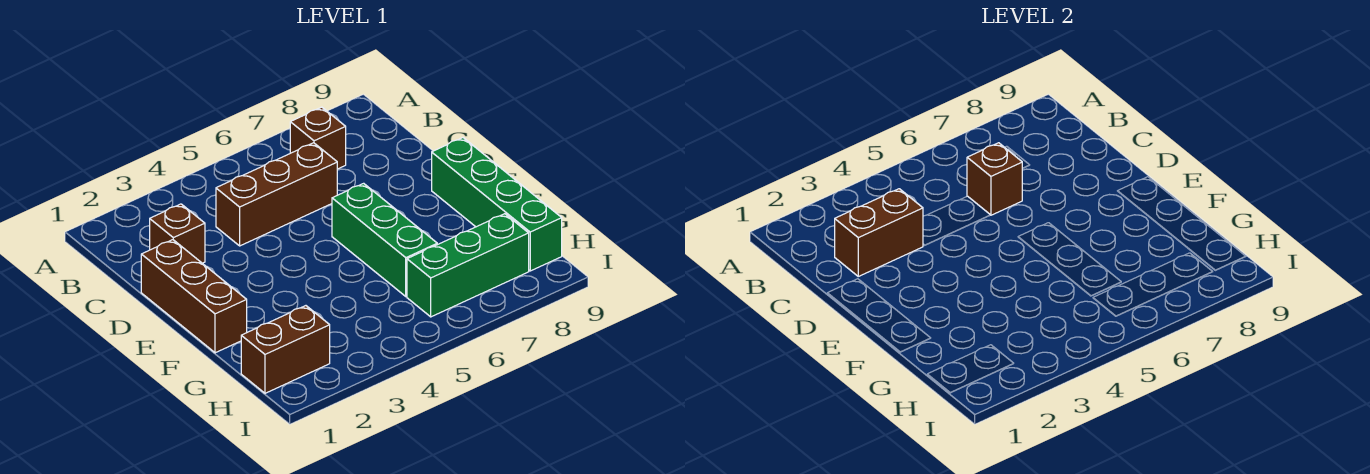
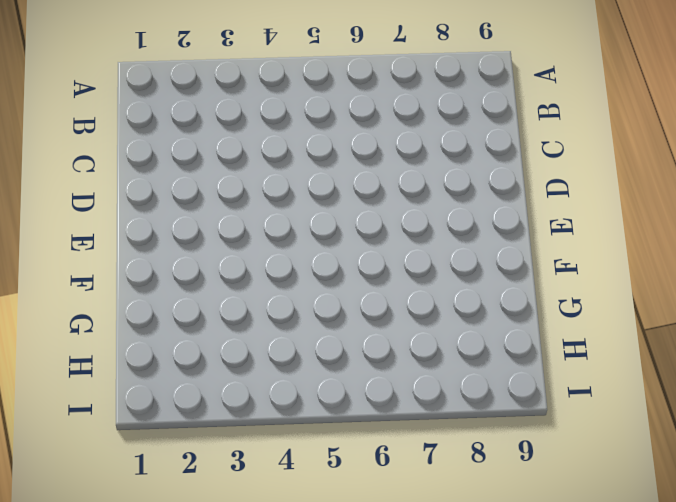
none -> brown brick B7 level 1
none -> brown brick C2 level 1

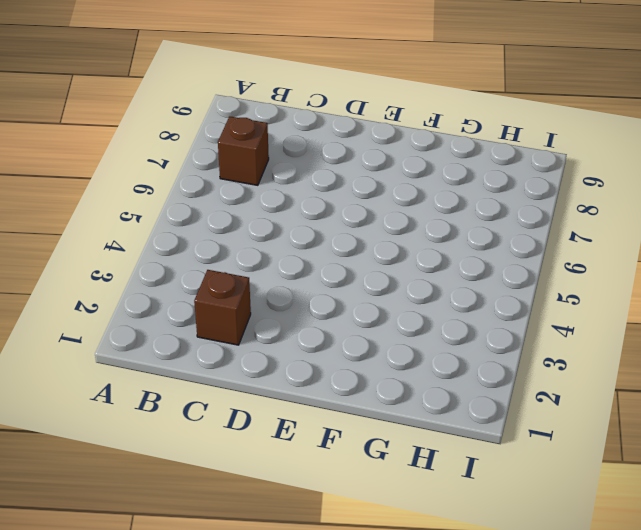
none -> brown brick C4:C6 level 1
none -> brown brick D1:F1 level 1

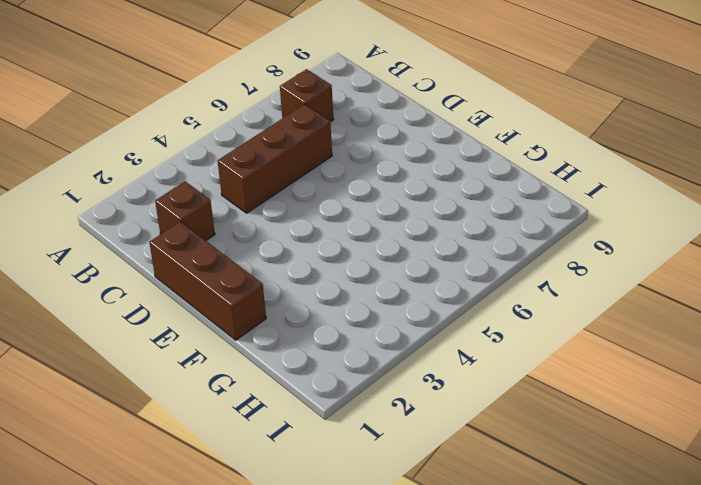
none -> green brick E6:G6 level 1
none -> green brick E9:H9 level 1

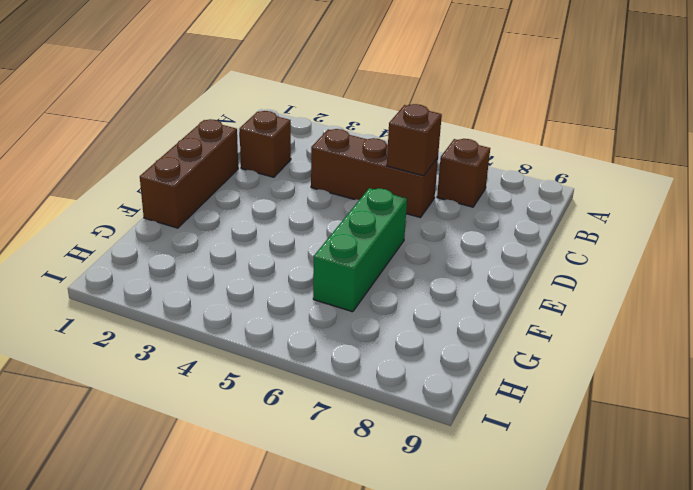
none -> green brick E9:H9 level 1
none -> brown brick H1:H2 level 1

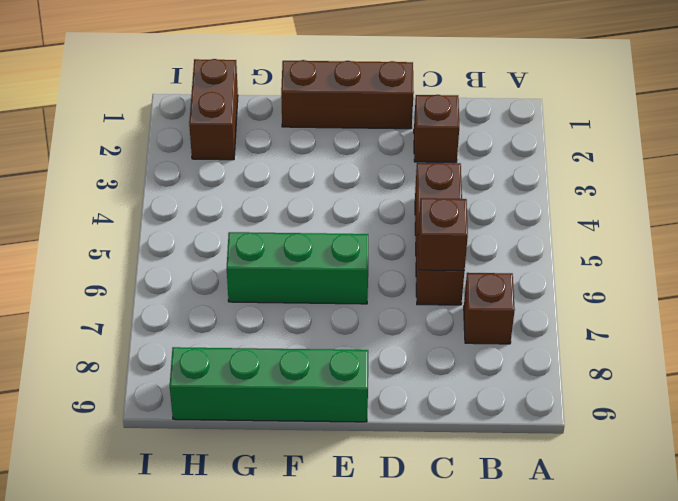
none -> green brick H6:H8 level 1
none -> brown brick C2:C3 level 2

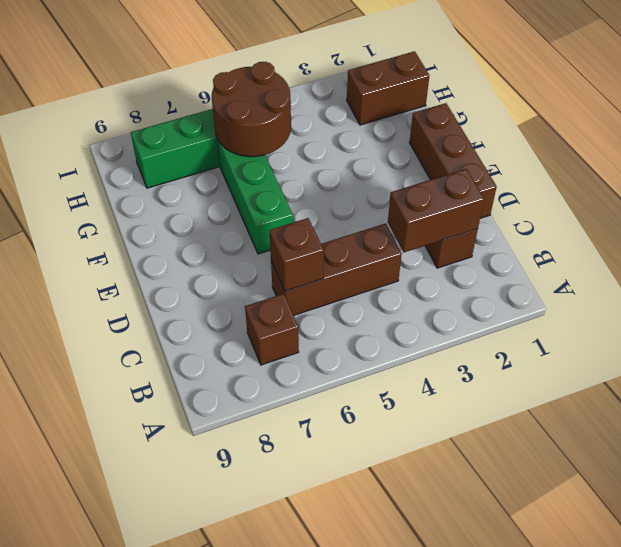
brown round brick G5:H6 level 2 -> none
none -> green brick E9:H9 level 1

